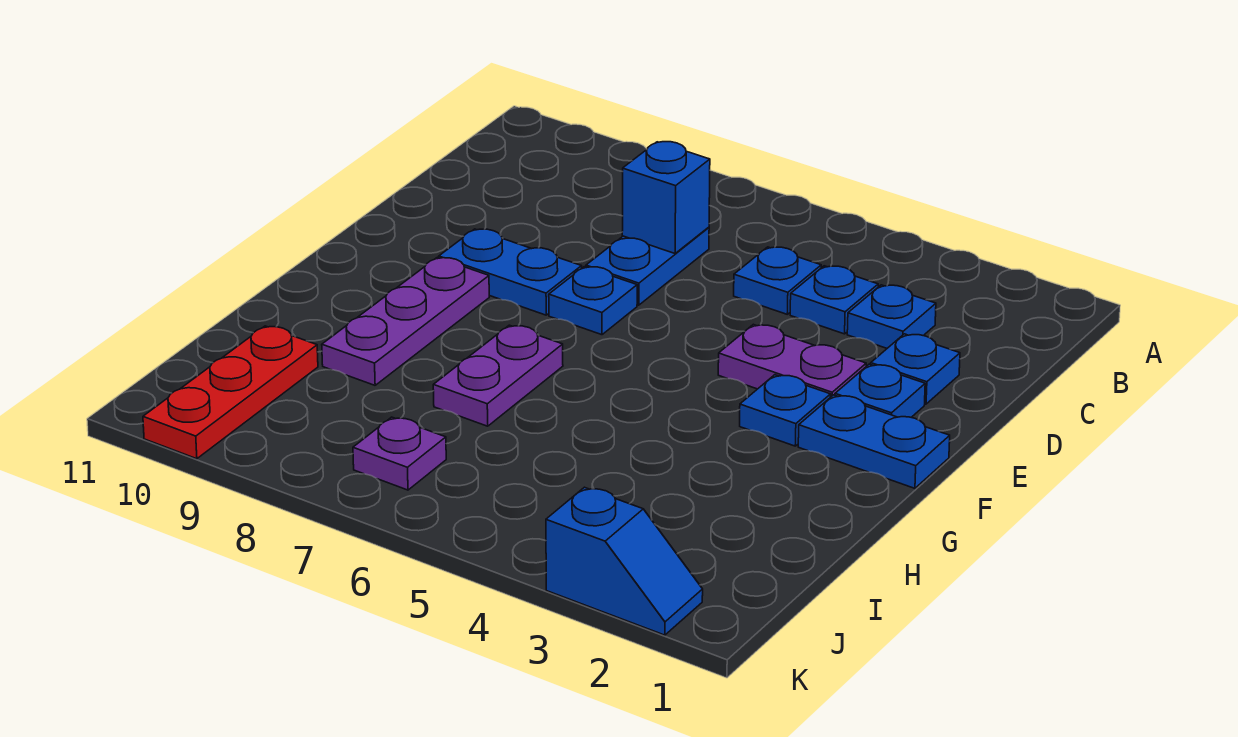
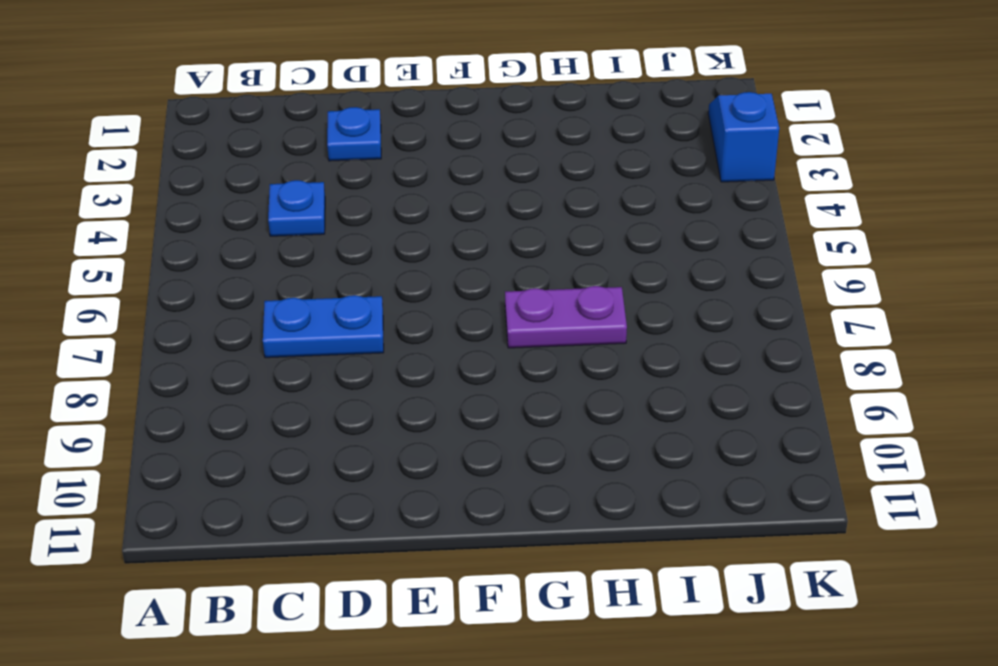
none -> blue plate C3 level 1
none -> blue plate C5 level 1
none -> blue plate E2 level 1

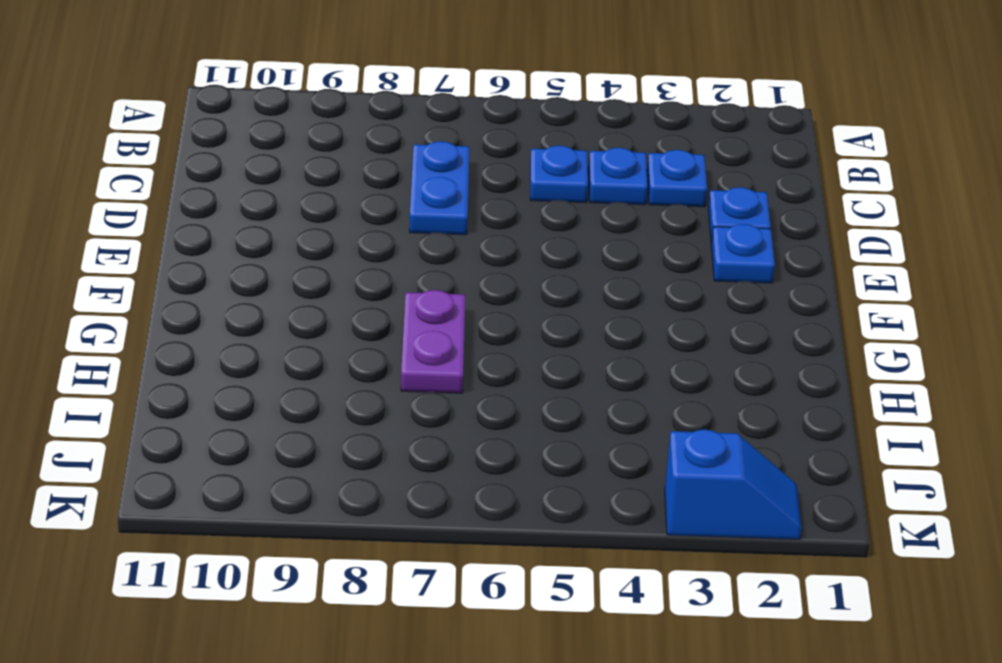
none -> purple plate E3:E4 level 1
none -> blue plate E7 level 1
none -> blue plate E8:E9 level 1

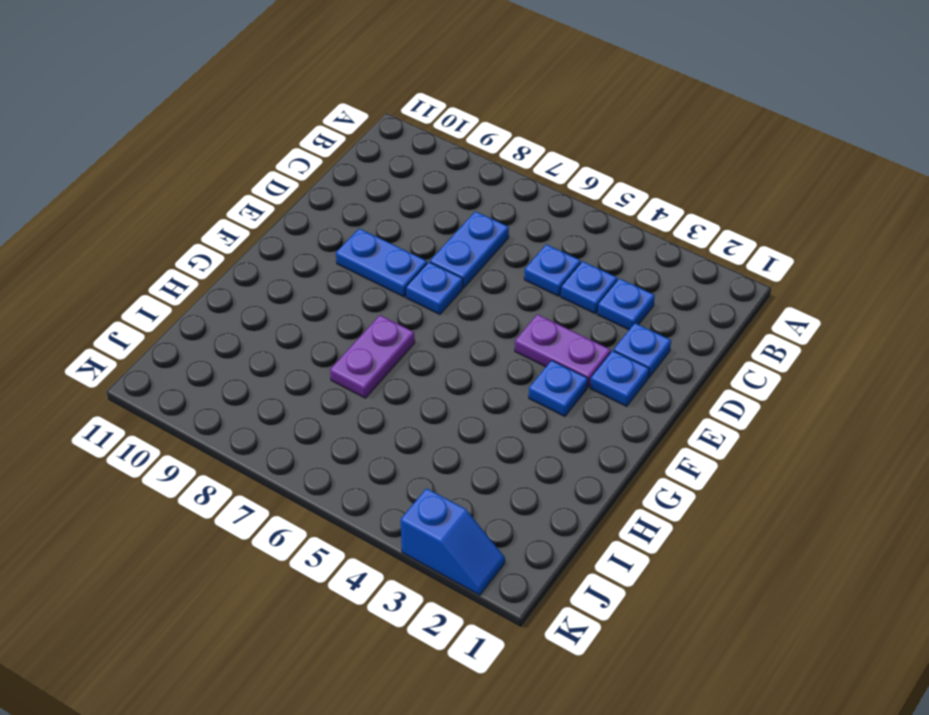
none -> blue plate F1:F2 level 1
none -> purple plate F9:H9 level 1
none -> red plate I10:K10 level 1

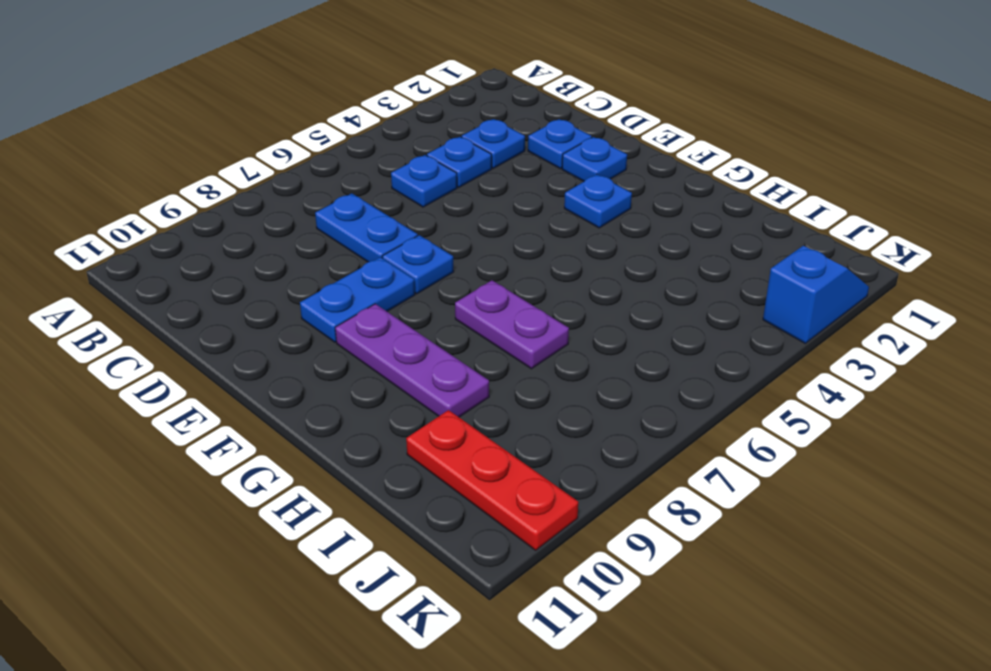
none -> purple plate E3:E4 level 1
none -> blue plate F1:F2 level 1
none -> purple plate J7 level 1

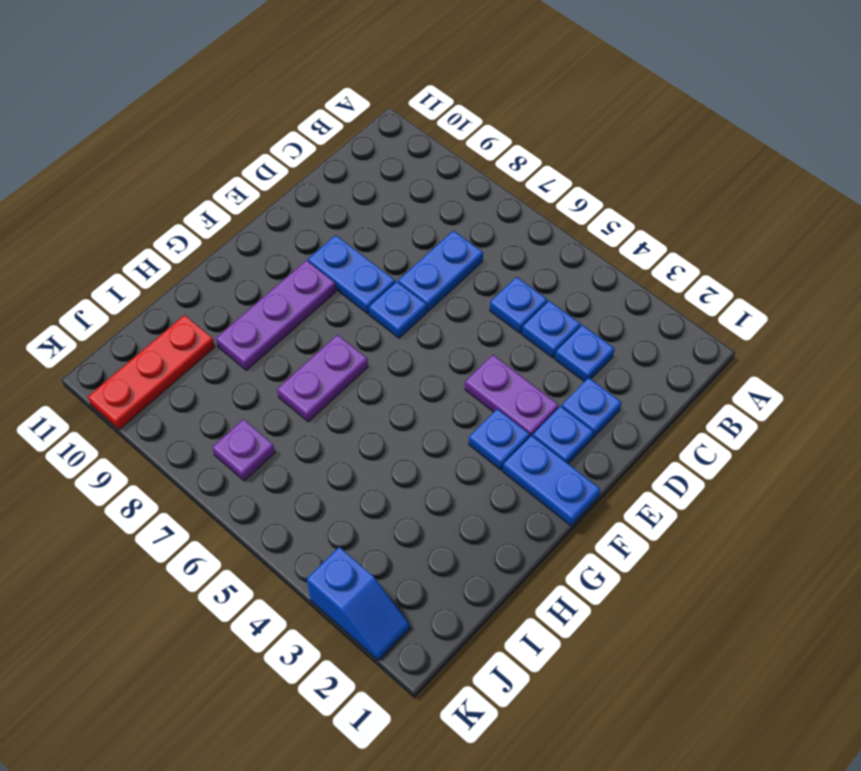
none -> blue brick C7 level 2

